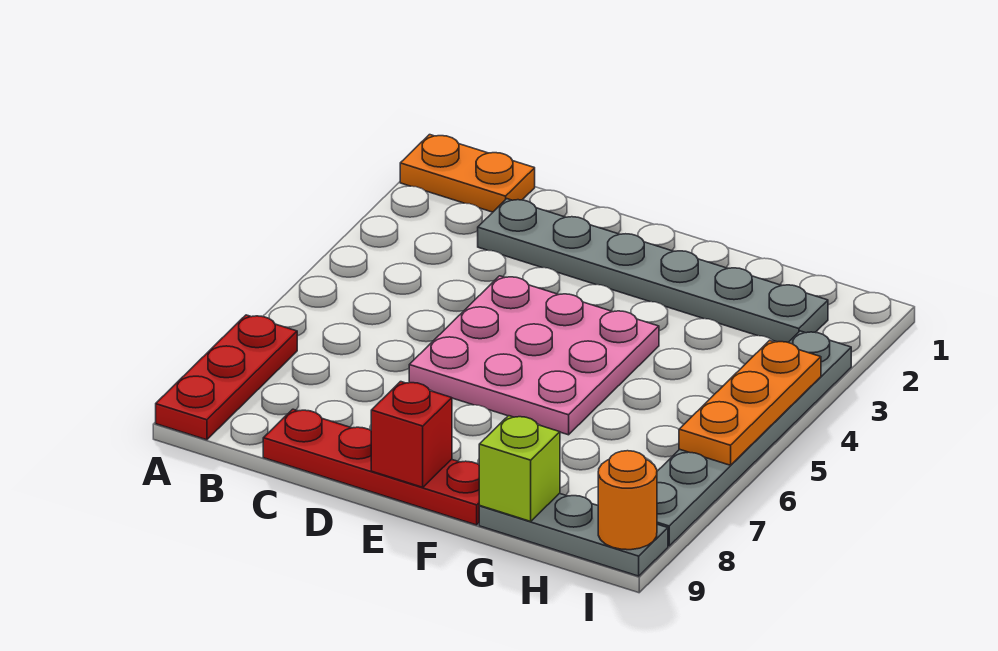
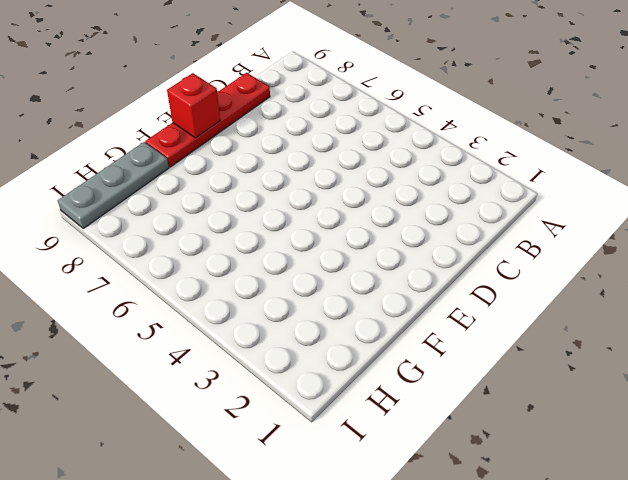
none -> orange plate A1:B1 level 1
none -> red plate A7:A9 level 1

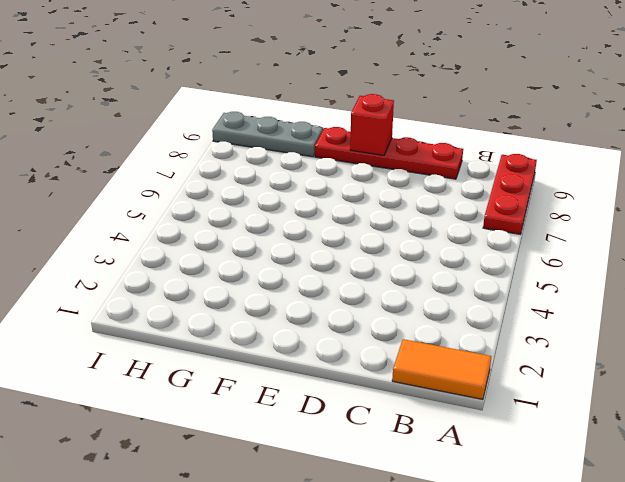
orange tile A1:B1 level 1 -> orange plate A1:B1 level 1
none -> grey plate C2:H2 level 1
none -> pink plate D4:F6 level 1

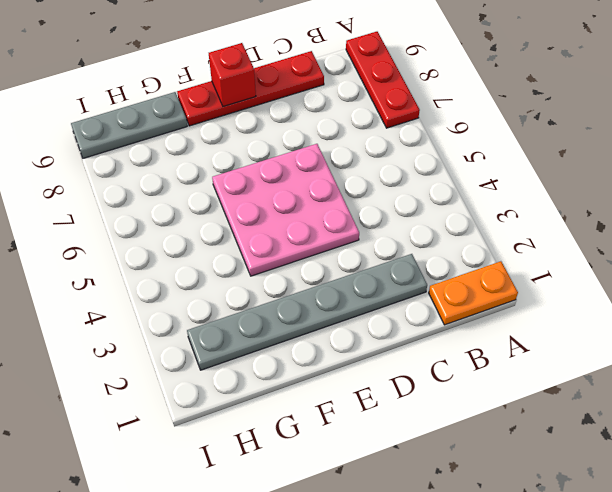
none -> grey plate I3:I8 level 1
none -> lime brick G9 level 2

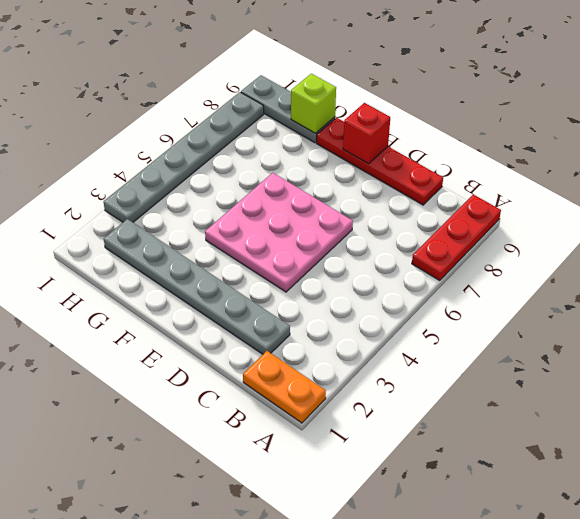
none -> orange plate I4:I6 level 2
none -> orange round brick I9 level 2

